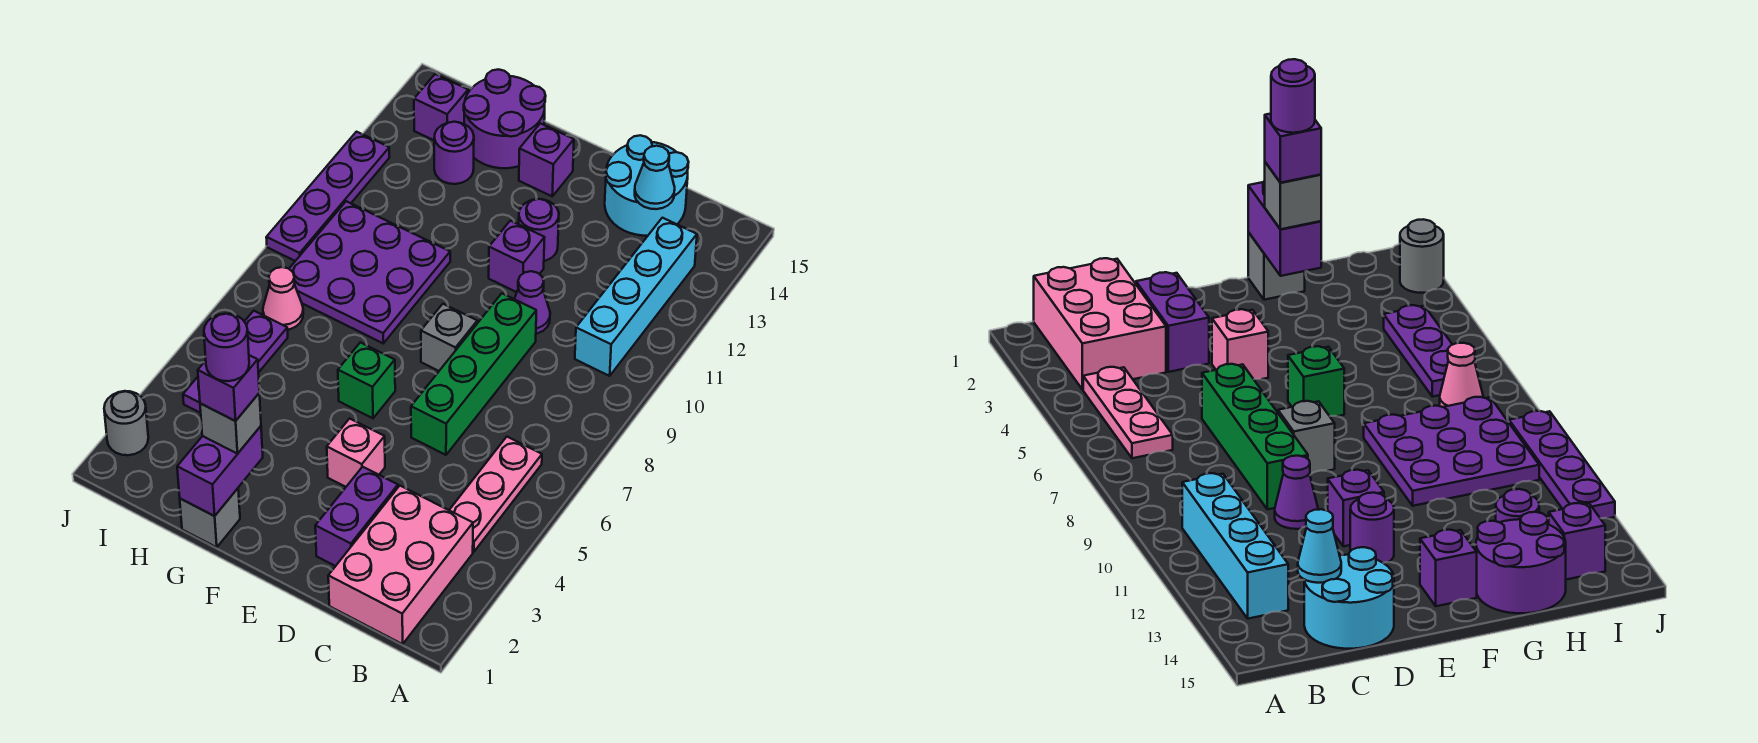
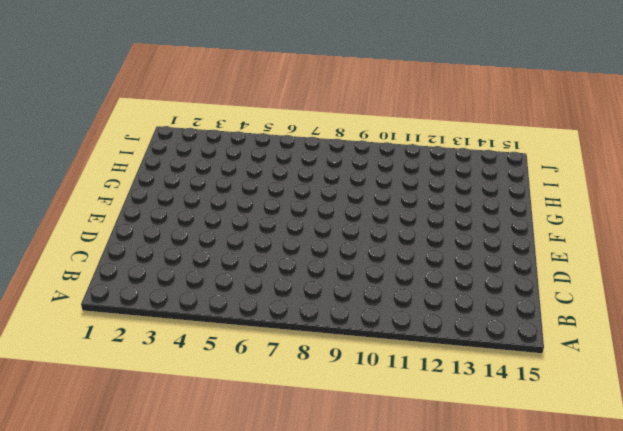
none -> pink brick B1:C3 level 1
none -> pink plate B4:B6 level 1
none -> cyan brick B10:B13 level 1

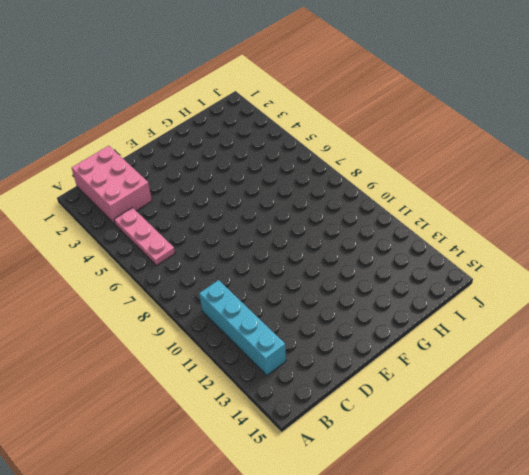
none -> cyan round brick C14:D15 level 1
none -> purple brick D2:D3 level 1
none -> green brick D6:D9 level 1

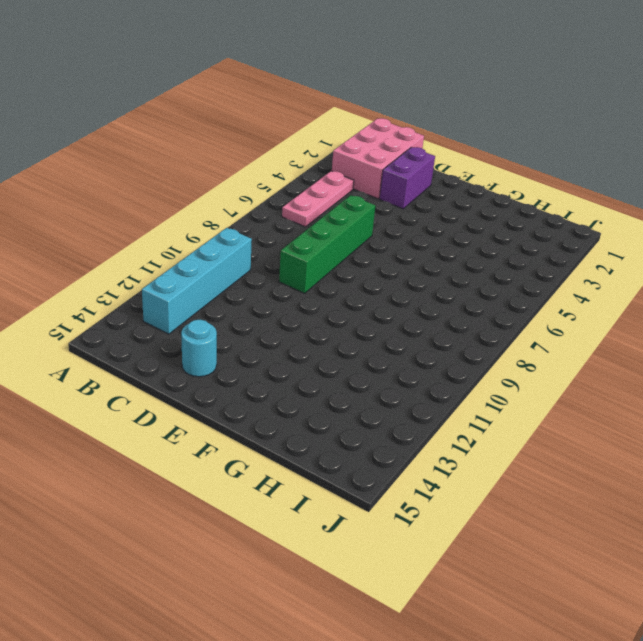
cyan round brick D14 level 1 -> cyan round brick C14:D15 level 1
none -> purple cone D10 level 1
none -> pink brick E4 level 1
none -> grey brick E8 level 1

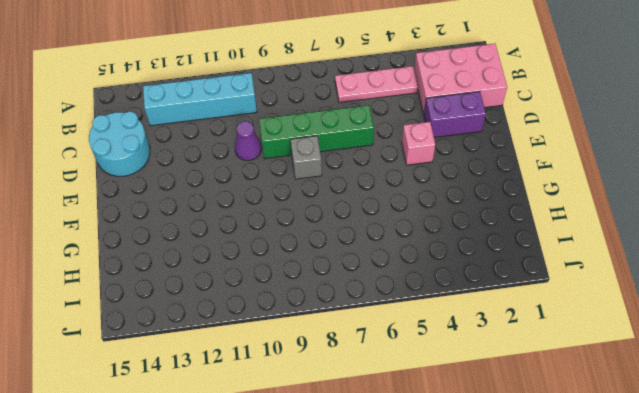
none -> purple brick E11 level 1
none -> purple round brick E12 level 1
none -> green brick F6 level 1

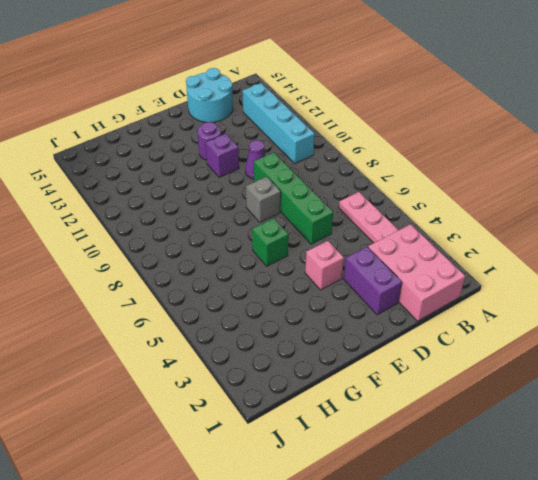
none -> purple brick F14 level 1
none -> grey brick G1 level 1
none -> purple plate G8:I10 level 1

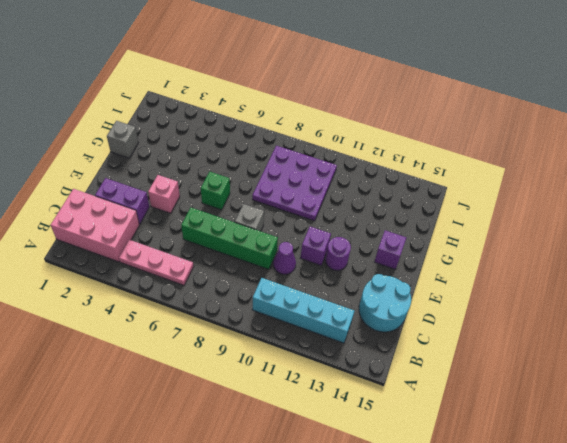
none -> purple round brick G14:H15 level 1
none -> purple round brick H13 level 1
none -> purple plate I4:I6 level 1

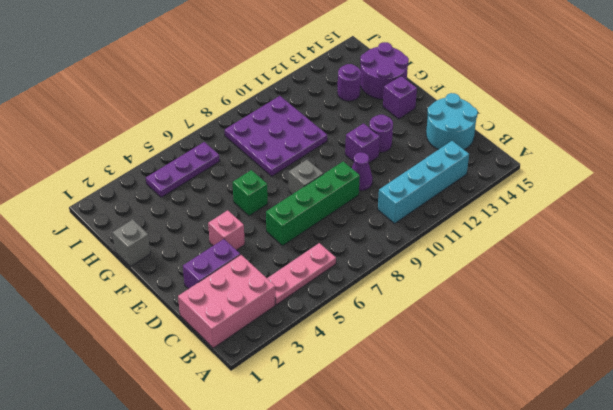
none -> pink cone I7 level 1
none -> purple brick I14 level 1
none -> grey round brick J2 level 1

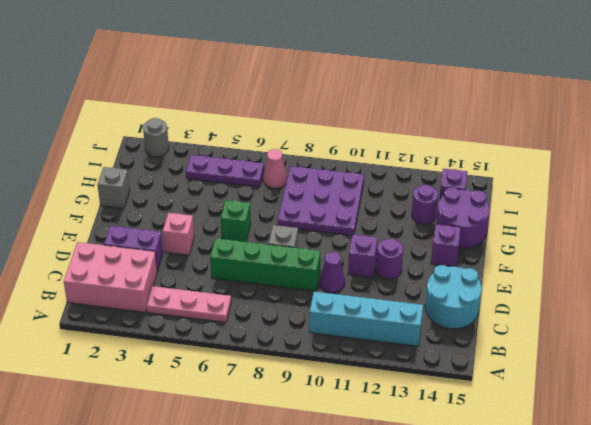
none -> purple plate J9:J12 level 1
none -> cyan cone C14 level 2
none -> purple brick G1:G2 level 2

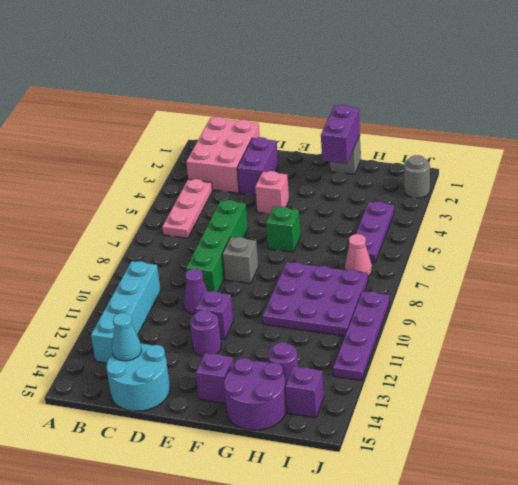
none -> grey brick G2 level 3
none -> purple brick G2 level 4
none -> purple round brick G2 level 5

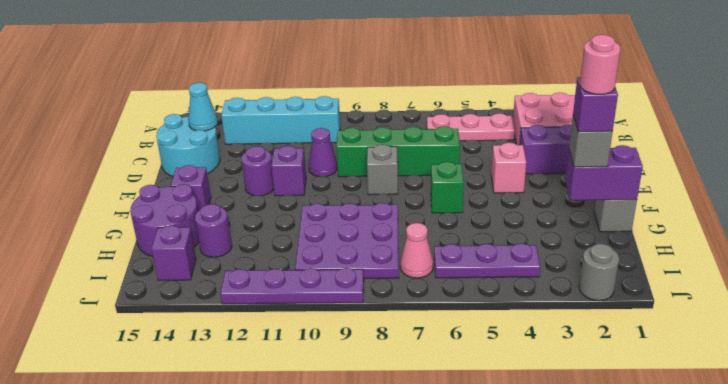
pink round brick G2 level 5 -> purple round brick G2 level 5

